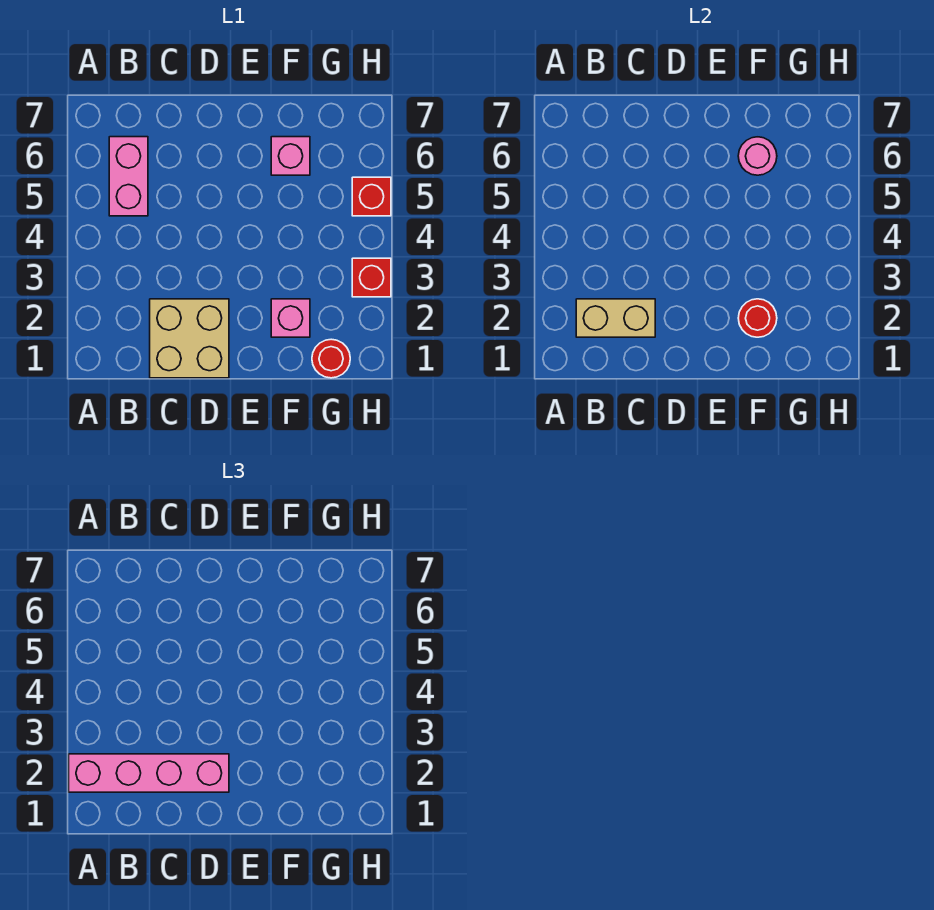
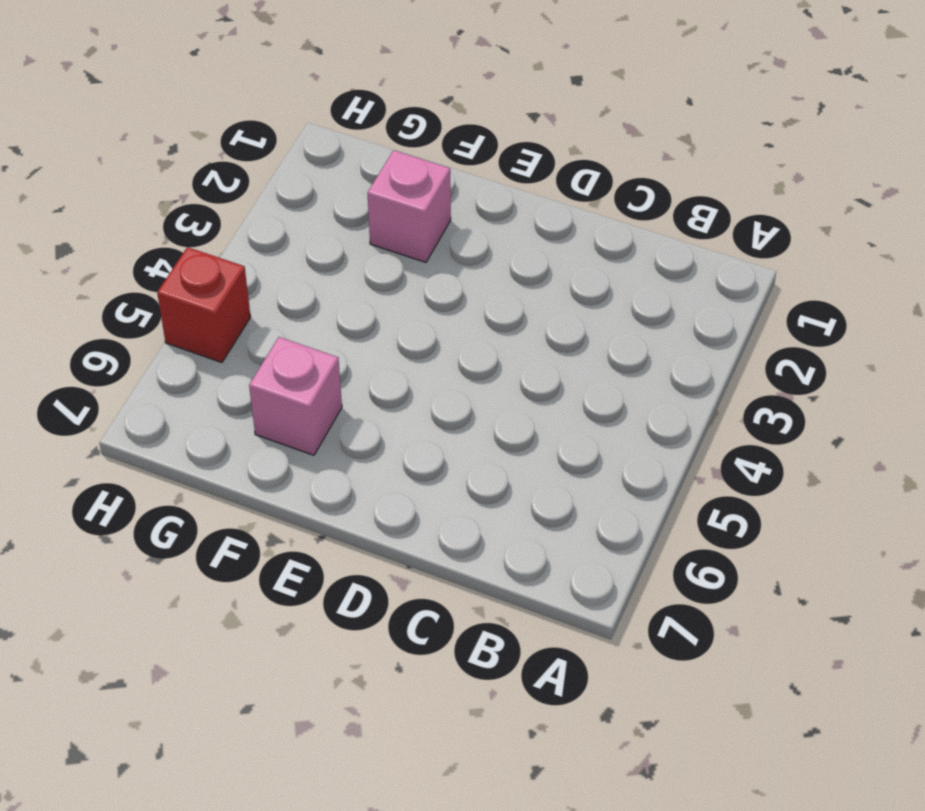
none -> pink brick B5:B6 level 1
none -> tan brick C1:D2 level 1

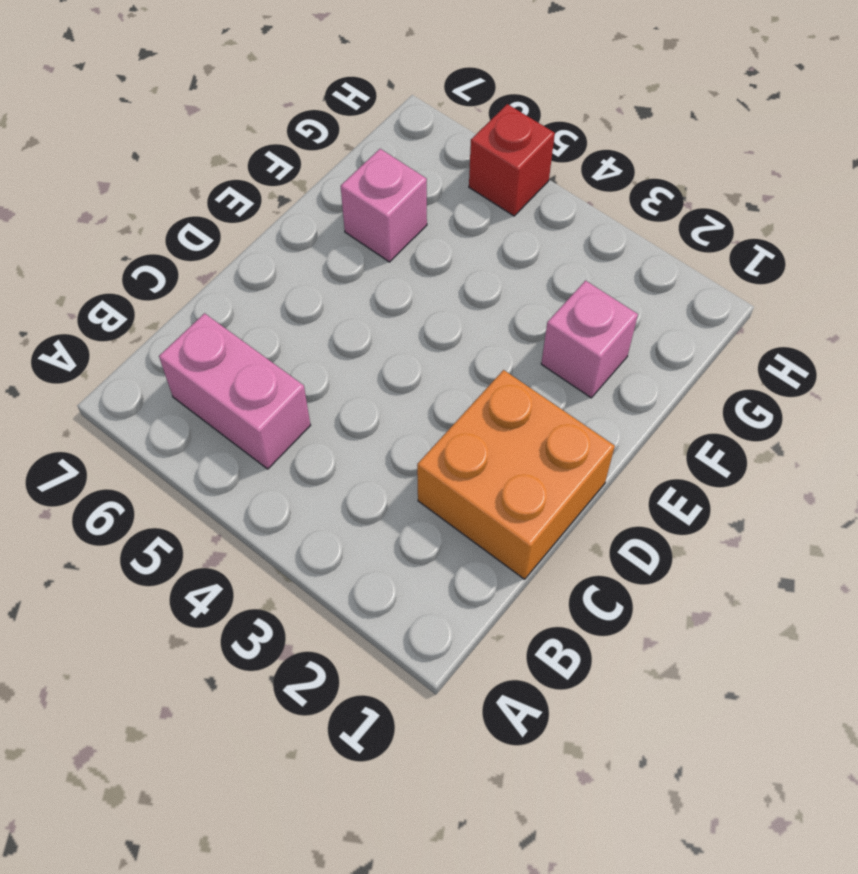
orange brick C1:D2 level 1 -> tan brick C1:D2 level 1
none -> red round brick G1 level 1
none -> red brick H3 level 1

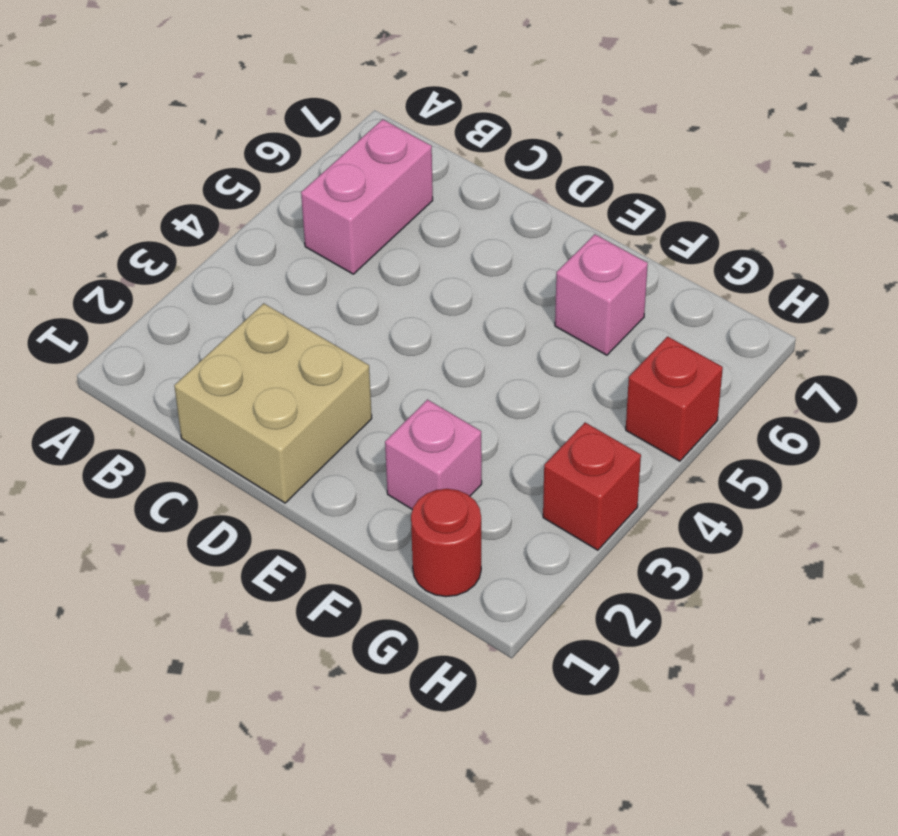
none -> tan brick B2:C2 level 2
none -> red round brick F2 level 2

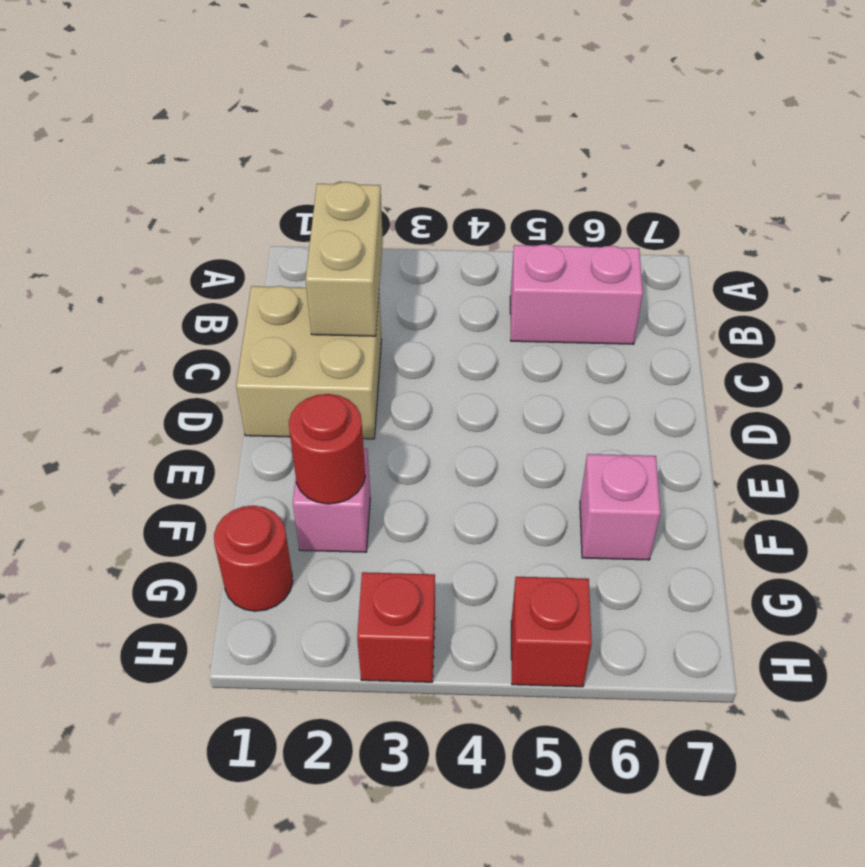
none -> pink round brick F6 level 2
none -> pink brick A2:D2 level 3

